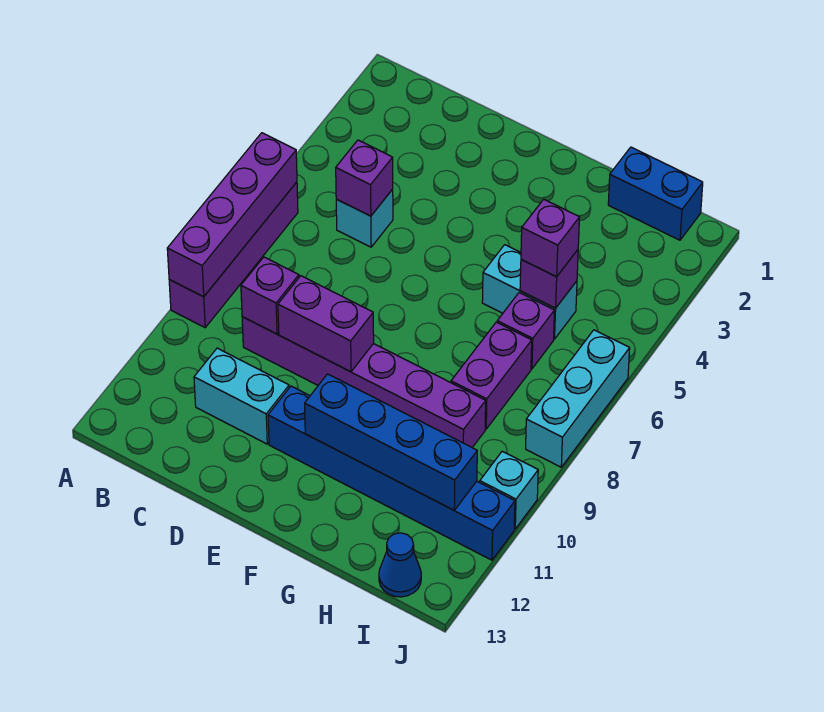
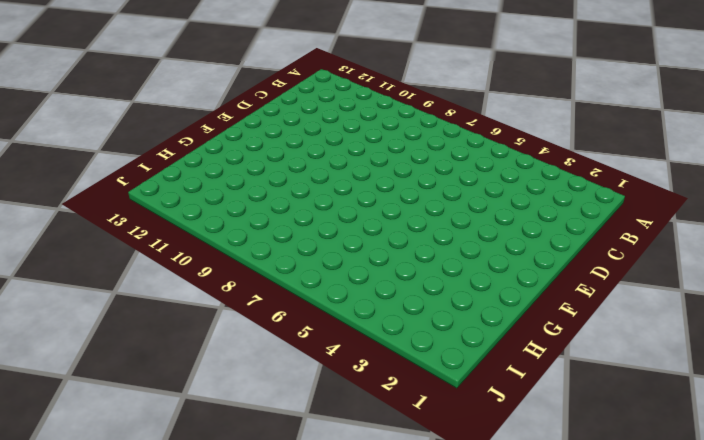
none -> purple brick A6:A9 level 1
none -> cyan brick C5 level 1
none -> purple brick C9:H9 level 1

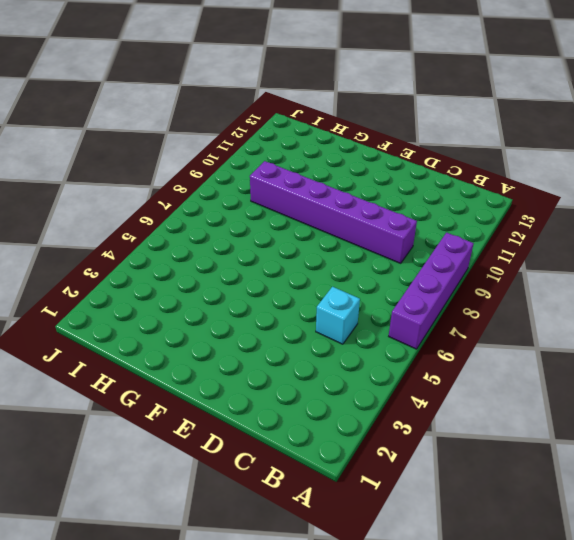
none -> cyan brick C11:D11 level 1
none -> blue brick E11:J11 level 1
none -> cyan brick G5:H5 level 1

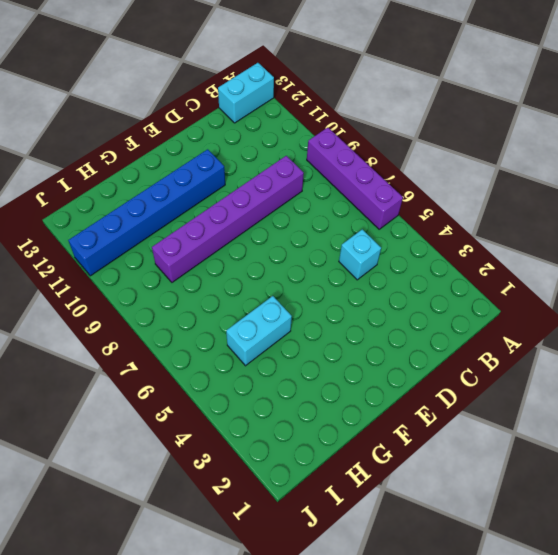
cyan brick A13:B13 level 1 -> cyan brick C11:D11 level 1
none -> blue brick H1:I1 level 1
none -> purple brick H6 level 1
none -> purple brick H7:H8 level 1

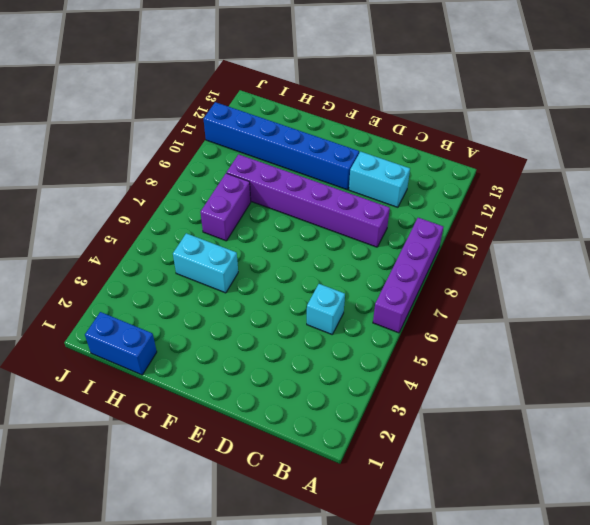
none -> purple brick H6 level 1
none -> blue cone I13 level 1
none -> cyan brick J6:J8 level 1

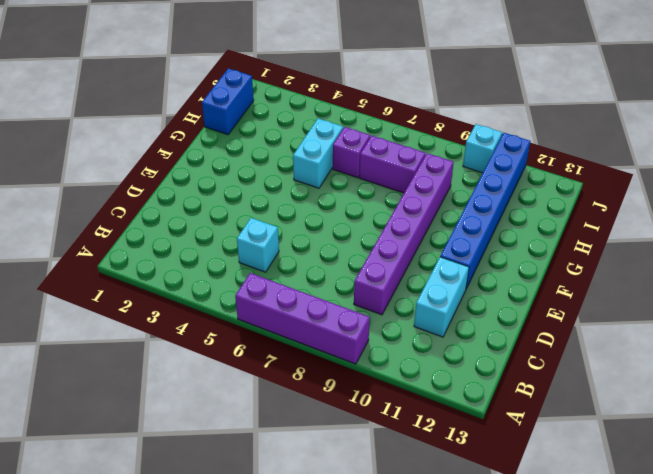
none -> blue cone I13 level 1
none -> cyan brick J6:J8 level 1
none -> purple brick A6:A9 level 2

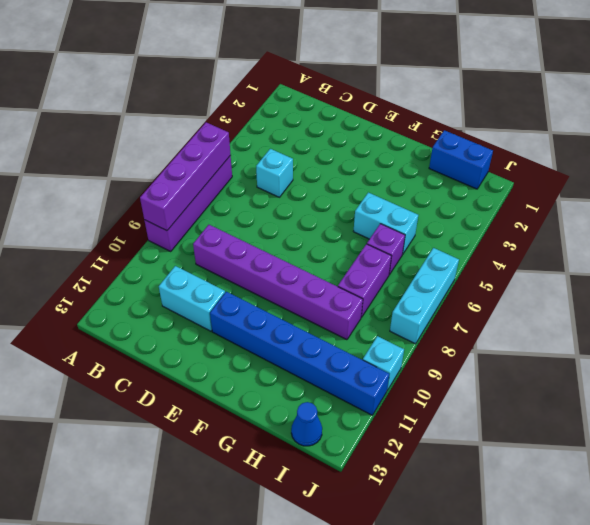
none -> purple brick C5 level 2
none -> purple brick C9 level 2
none -> purple brick D9:E9 level 2

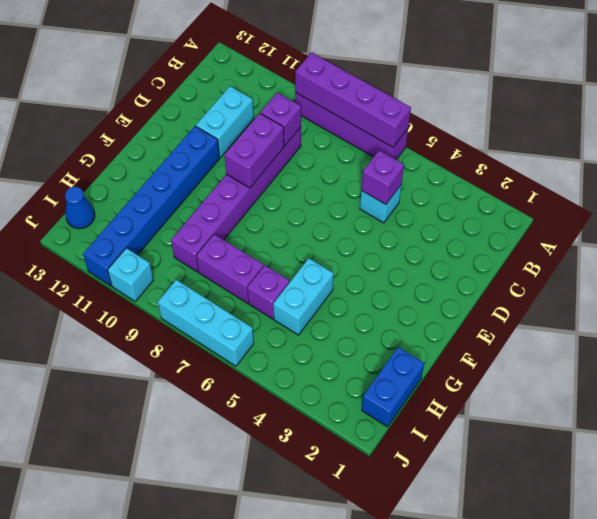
none -> blue brick F11:I11 level 2
none -> purple brick H5 level 2
none -> purple brick H5 level 3

